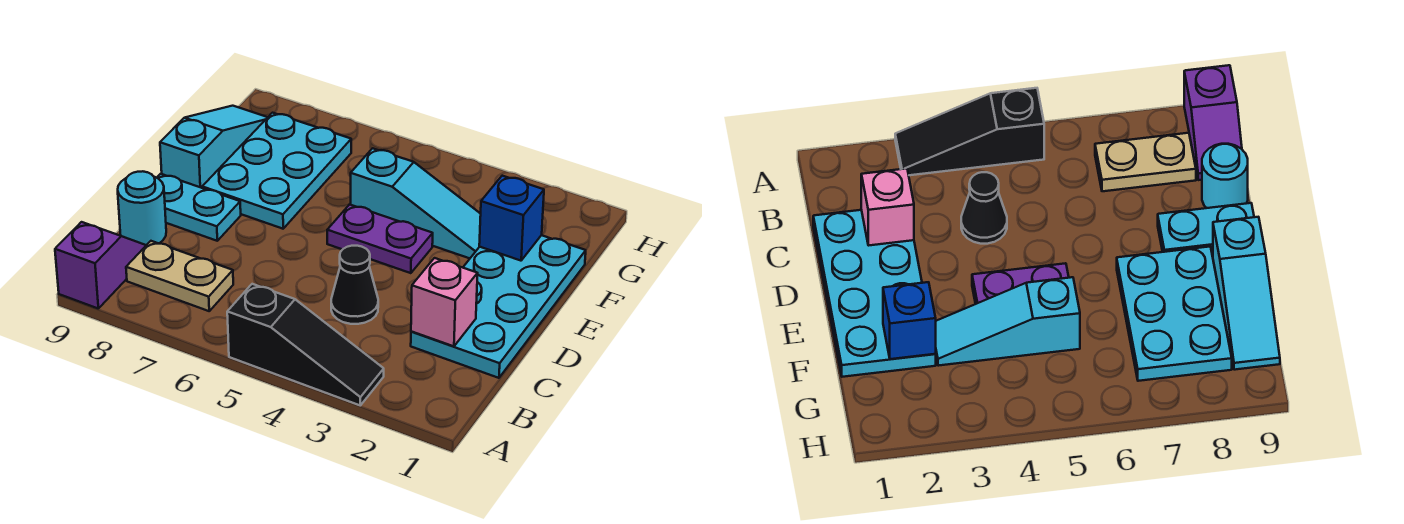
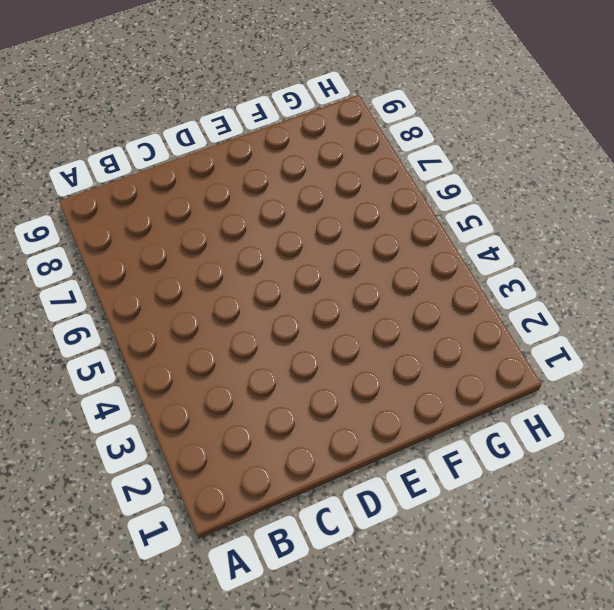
none -> black slope A3:A5 level 1 top 5
none -> purple slope A9:B9 level 1 top A
none -> tan plate B7:B8 level 1

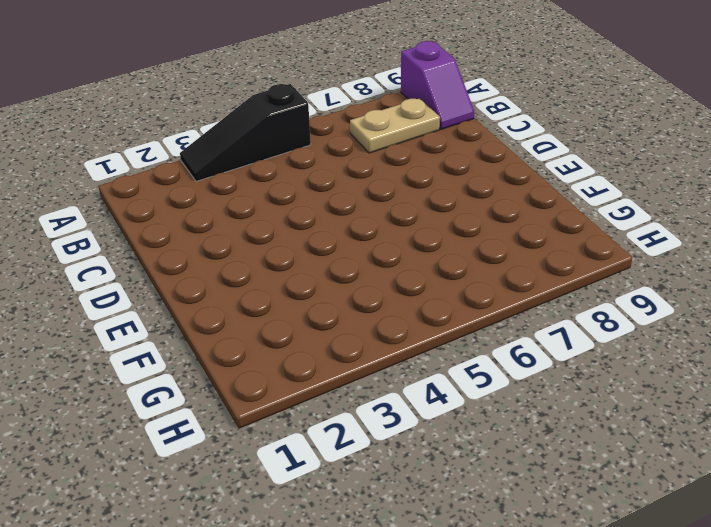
none -> cyan plate C1:F2 level 1
none -> black cone C4 level 1
none -> cyan round brick C9 level 1

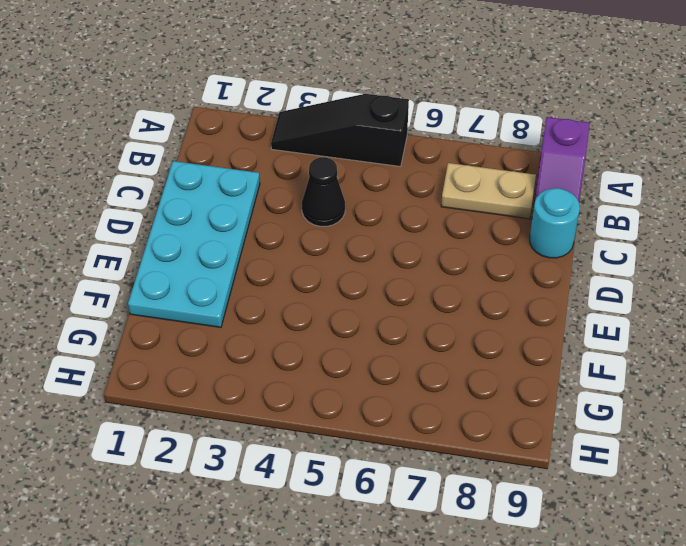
none -> cyan plate D8:D9 level 1
none -> purple plate E4:E5 level 1
none -> cyan plate E7:G8 level 1

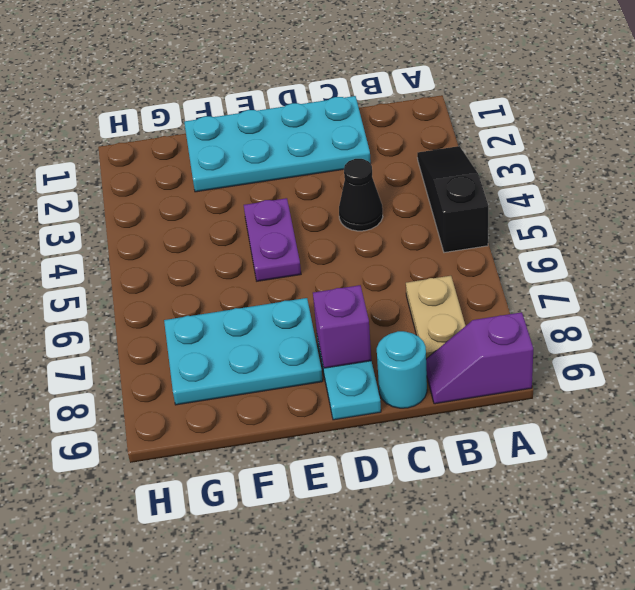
purple brick D8 level 2 -> none
none -> cyan slope E9:G9 level 1 top E
none -> cyan slope F3:F5 level 1 top 5
none -> pink brick C2 level 2

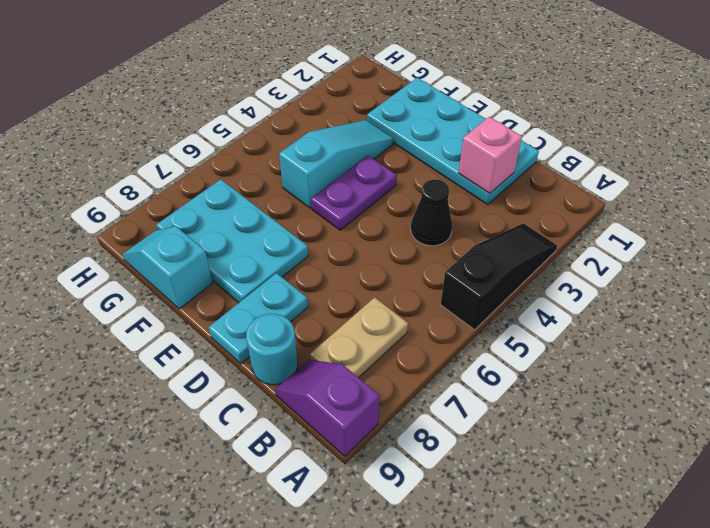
cyan slope F9:G9 level 1 top F -> cyan slope E9:G9 level 1 top E
none -> blue brick F2 level 2

